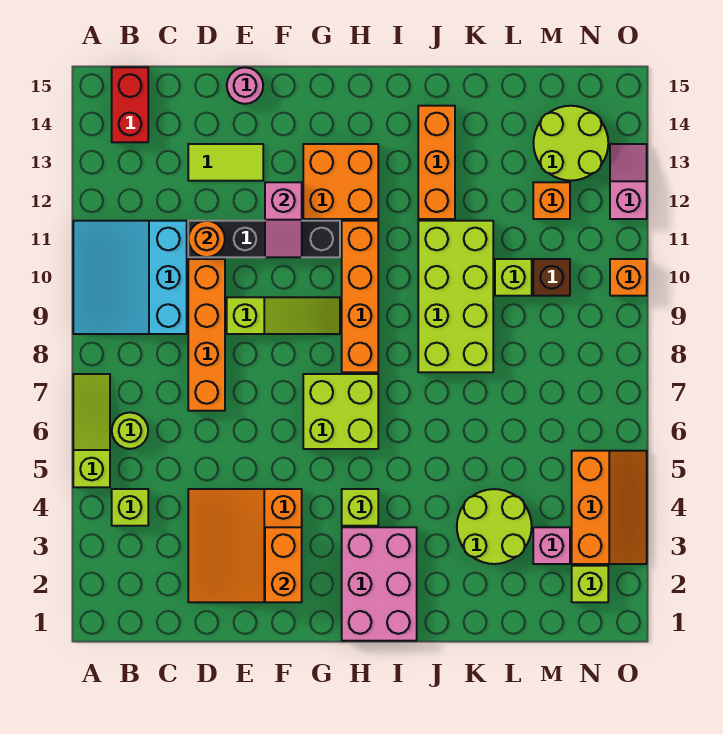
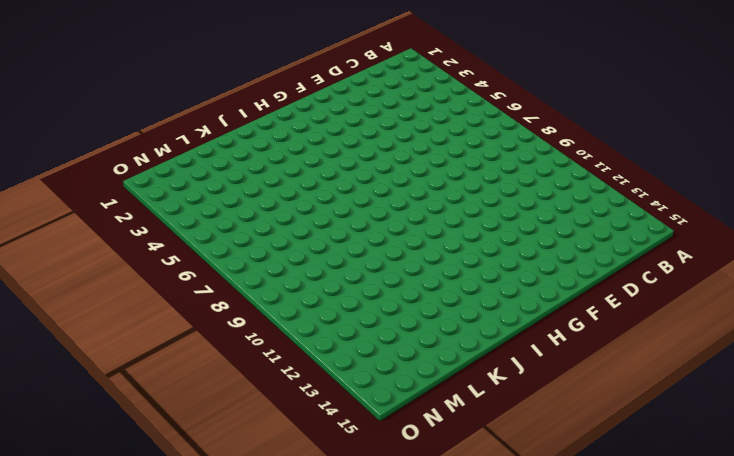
none -> lime slope A5:A7 level 1 top 5
none -> cyan slope A9:C11 level 1 top C
none -> lime brick B4 level 1
none -> lime round brick B6 level 1

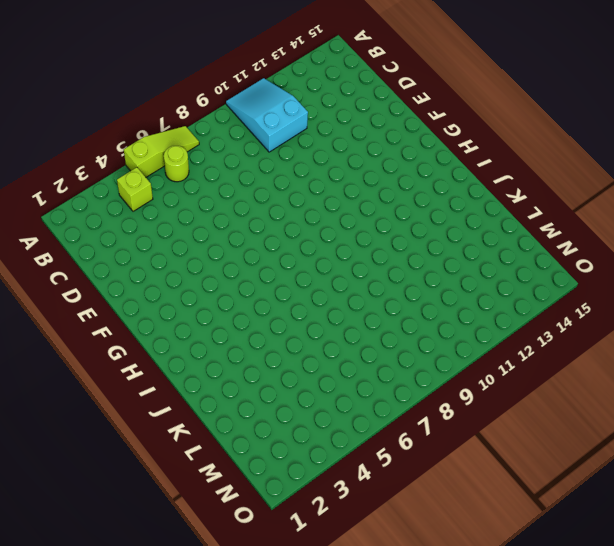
cyan slope A10:C11 level 1 top C -> cyan slope A9:C11 level 1 top C
none -> red brick B14:B15 level 1
none -> orange slope D2:F4 level 1 top F
none -> orange brick D7:D10 level 1
none -> black brick D11:G11 level 1

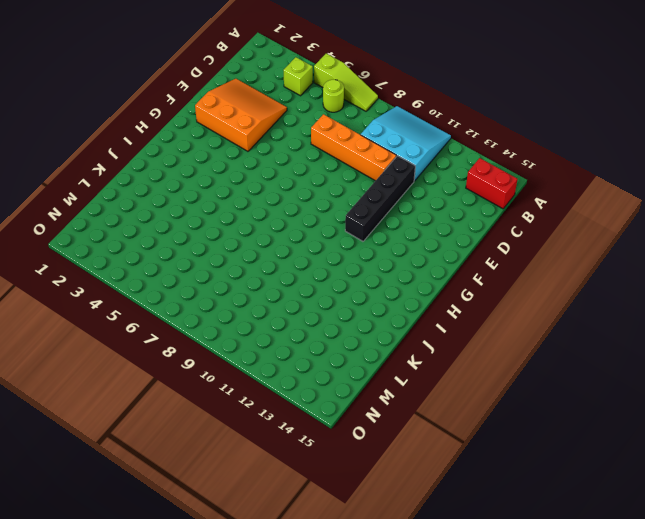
none -> lime tile D13:E13 level 1
none -> lime slope E9:G9 level 1 top E
none -> pink round brick E15 level 1
none -> lime brick G6:H7 level 1

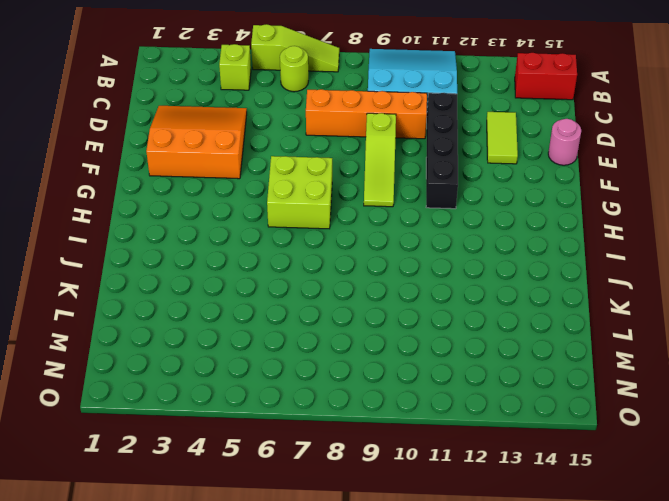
none -> orange brick G12:H13 level 1
none -> pink brick H1:I3 level 1
none -> lime brick H4 level 1
none -> orange brick H8:H11 level 1

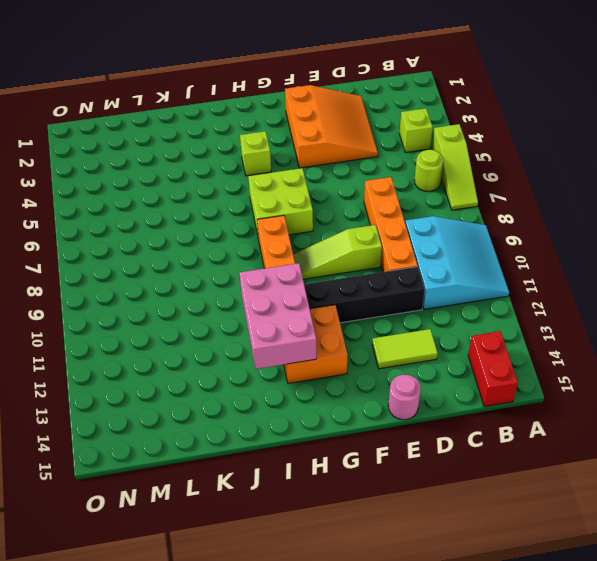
pink brick H11:I13 level 2 -> pink brick H1:I3 level 1
none -> lime brick J8:K11 level 1
none -> orange brick J12:J14 level 1
none -> lime round brick K3:L4 level 1
none -> lime brick L10 level 1

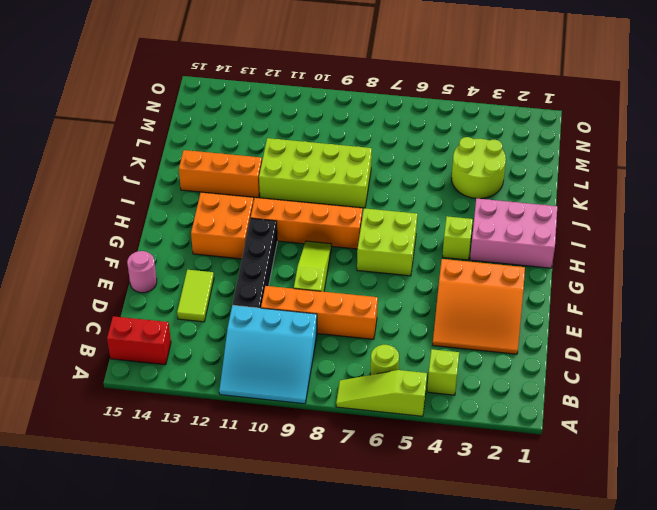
none -> lime brick L10 level 1
none -> pink brick M3 level 1
none -> brown brick M10 level 1
none -> orange brick M12 level 1

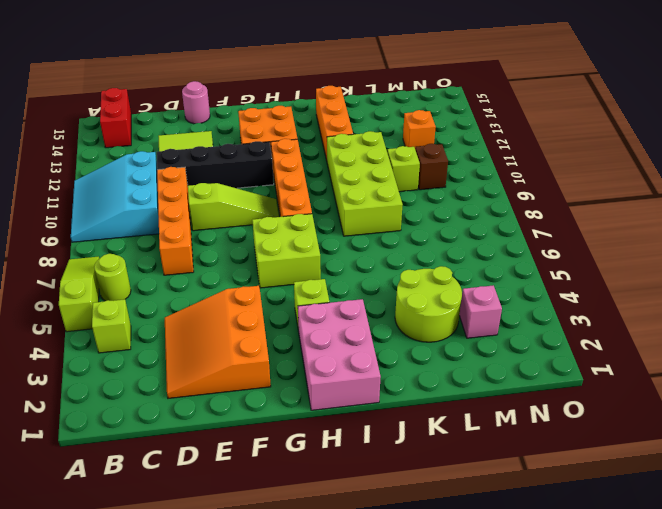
none -> lime round brick M13:N14 level 1
none -> lime brick N2 level 1
none -> orange slope N3:O5 level 1 top N
none -> orange brick O10 level 1

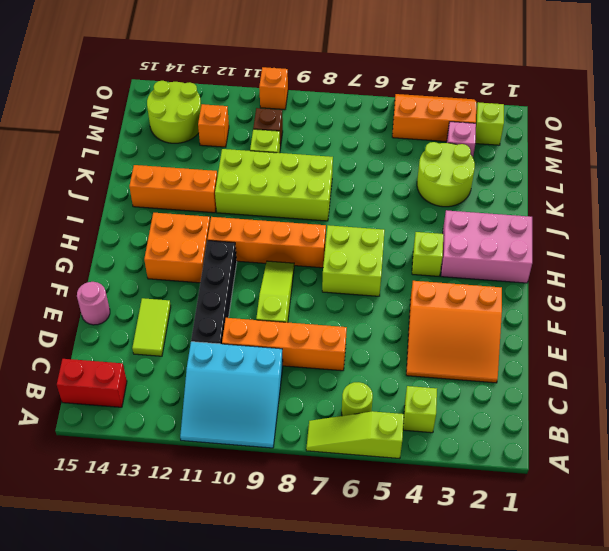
none -> pink slope O12:O13 level 1 top 12
none -> orange round brick D11 level 2
none -> orange brick F2:F3 level 2
none -> pink slope F11:F12 level 2 top 12

